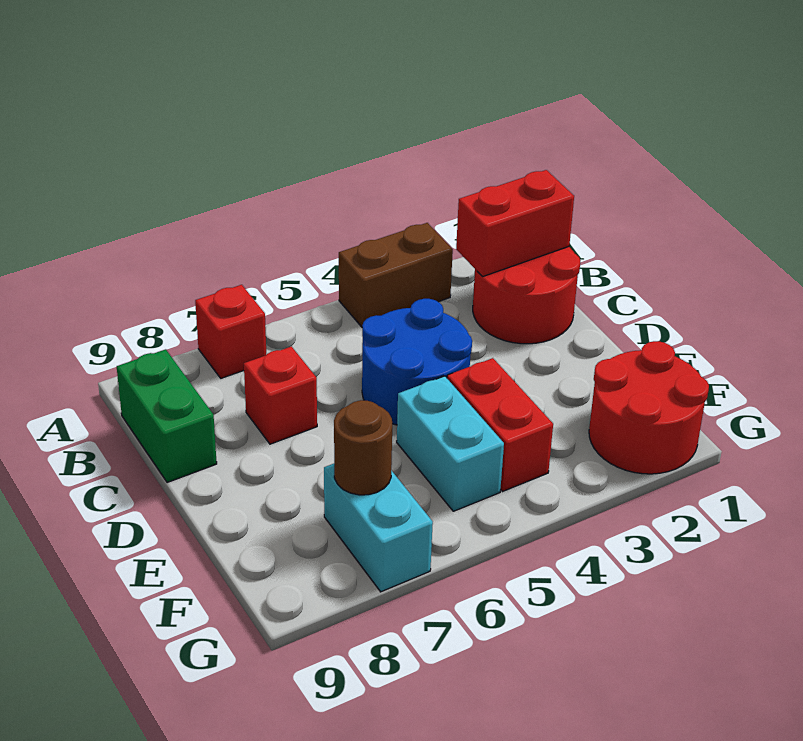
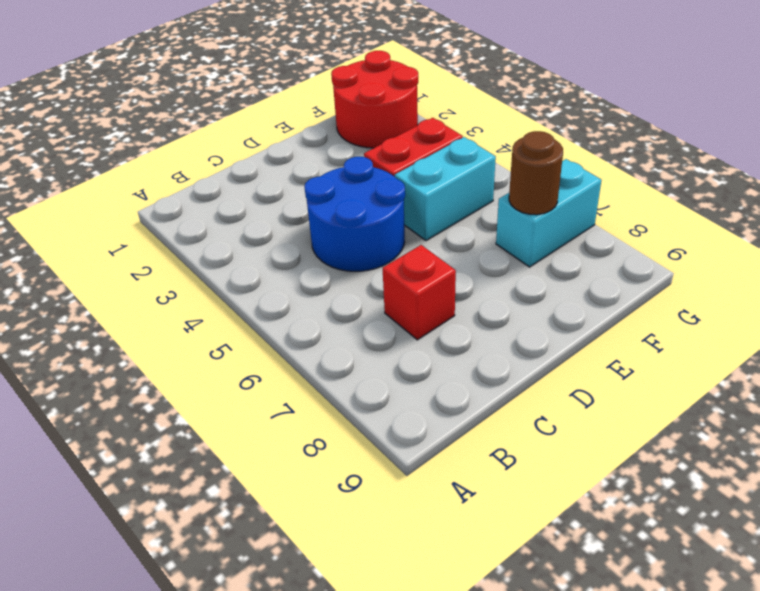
none -> brown brick A3:A4 level 1
none -> red brick A7 level 1
none -> red round brick B1:C2 level 1

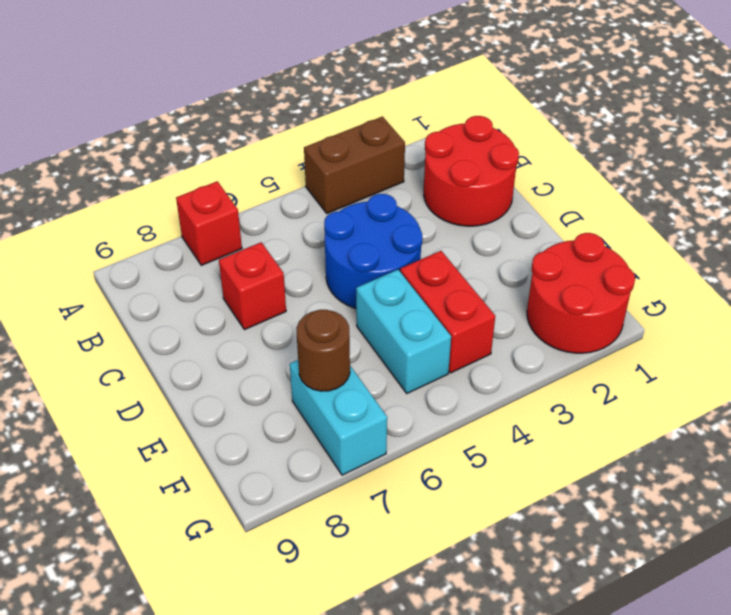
none -> green brick B9:C9 level 1
none -> red brick B1:B2 level 2

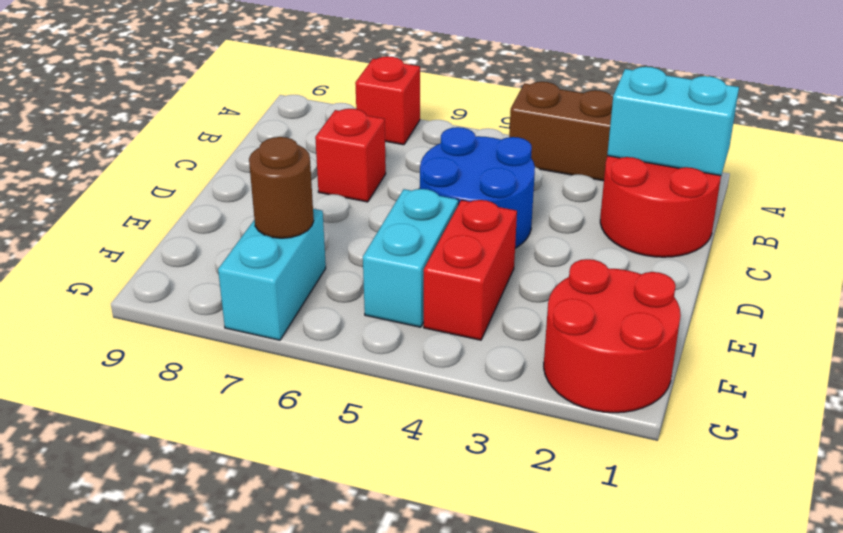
cyan brick B1:B2 level 2 -> red brick B1:B2 level 2
none -> green brick B9:C9 level 1

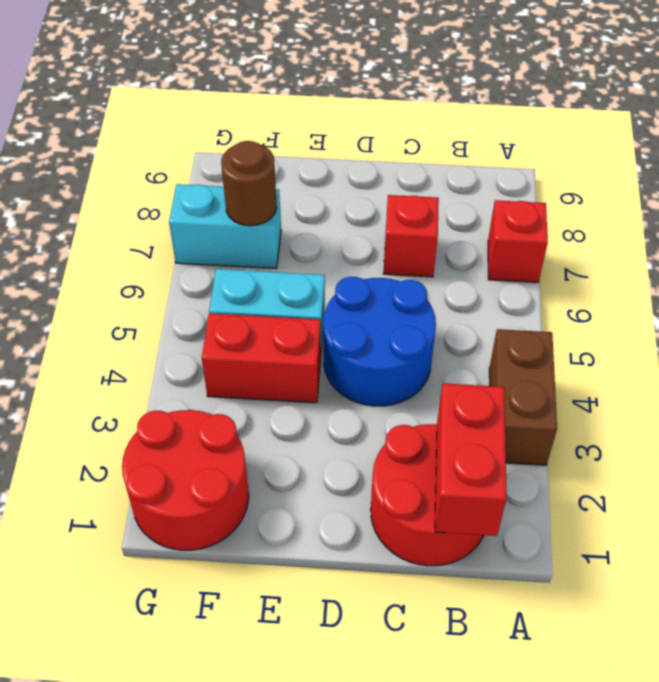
none -> green brick B9:C9 level 1

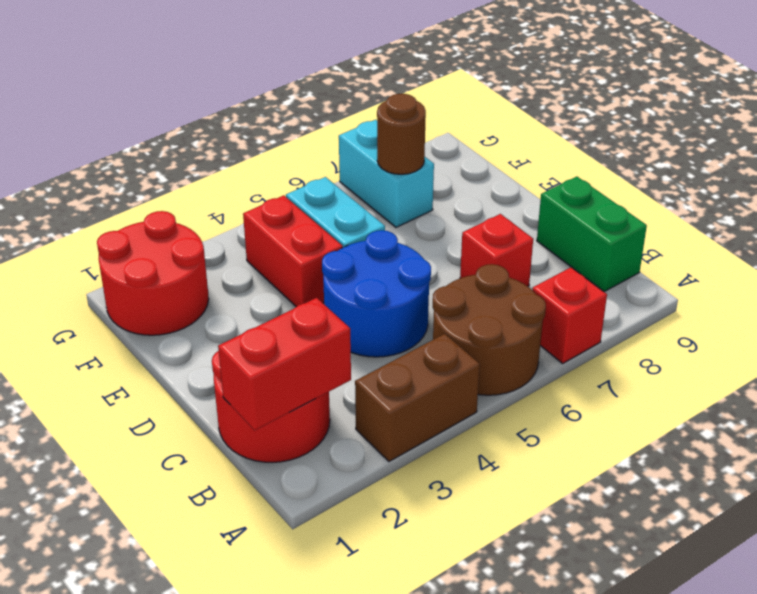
brown round brick A5:B6 level 1 -> none

